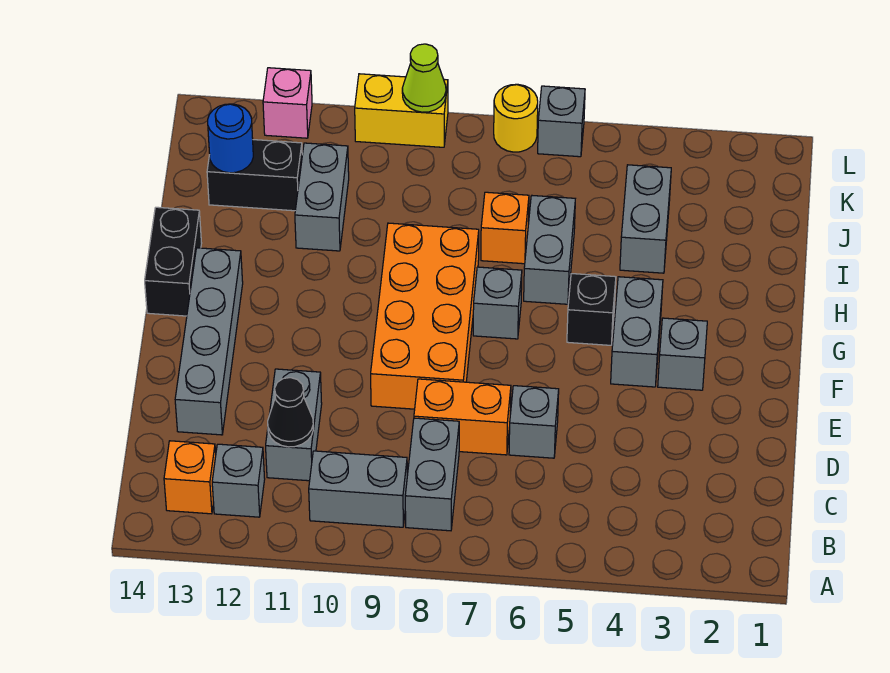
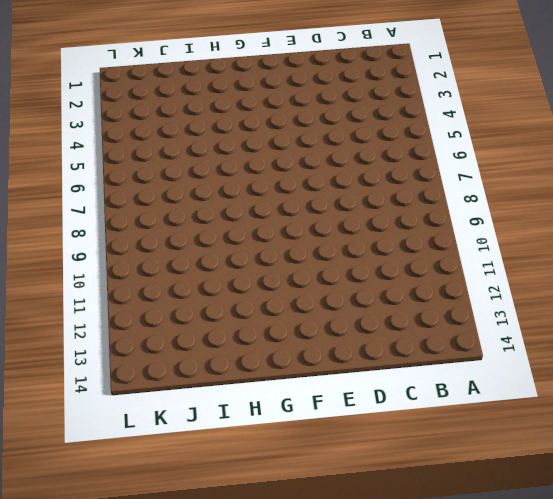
none -> grey brick B8:C8 level 1
none -> grey brick B9:B10 level 1
none -> grey brick B12 level 1

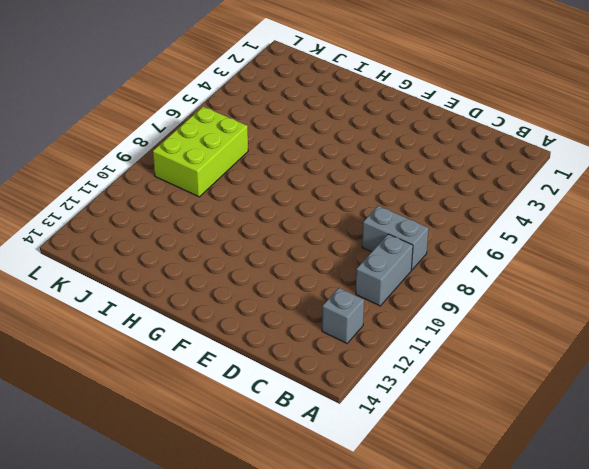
lime brick J7:K9 level 1 -> none
none -> orange brick B13 level 1
none -> grey brick C11:D11 level 1
none -> grey brick D6 level 1

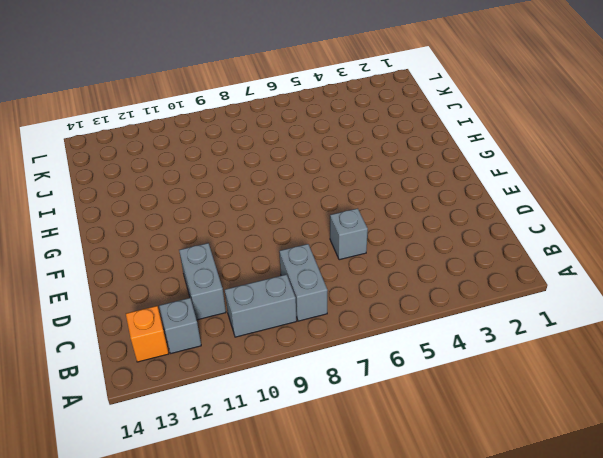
none -> orange brick D7:D8 level 1
none -> grey brick D13:G13 level 1
none -> orange brick E8:H9 level 1

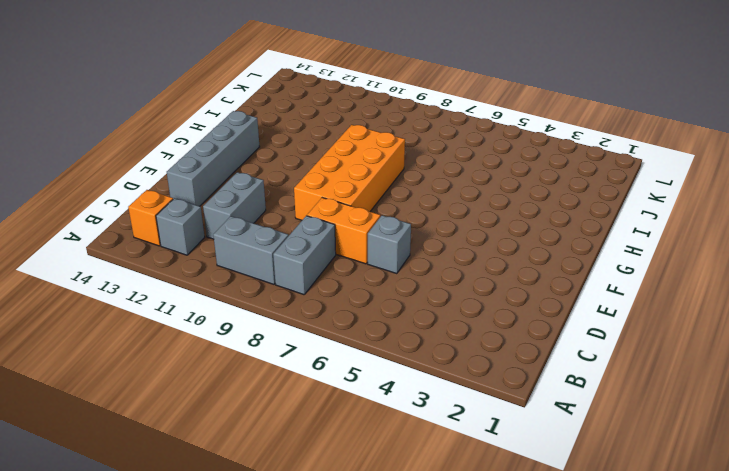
none -> grey brick F3 level 1
none -> grey brick F4:G4 level 1
none -> black brick G5 level 1

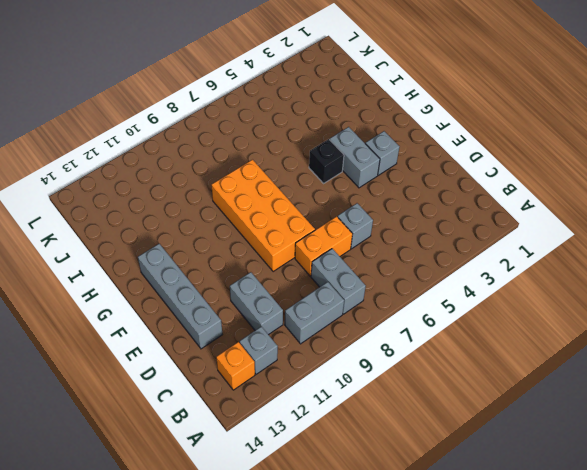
none -> grey brick G7 level 1
none -> black brick G14:H14 level 1
none -> grey brick H6:I6 level 1

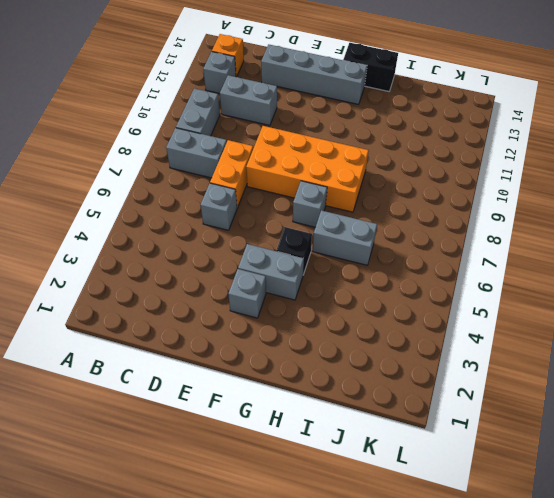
none -> grey brick I4:J4 level 1
none -> orange brick I7 level 1
none -> grey brick I11:J11 level 1

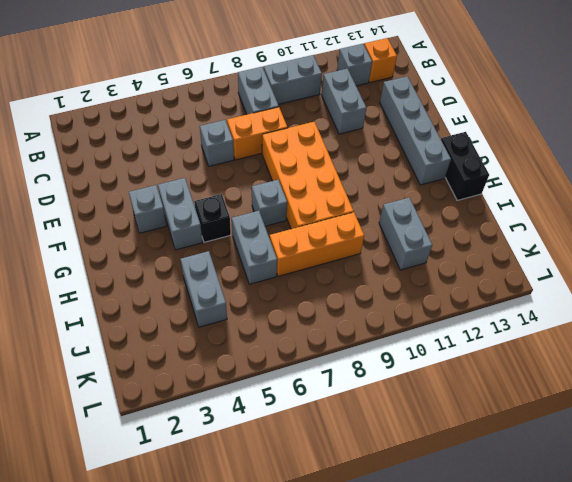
orange brick I7:I9 level 1 -> orange brick I7 level 1
none -> black brick J12:J13 level 1
none -> grey brick L6 level 1
none -> yellow round brick L7 level 1

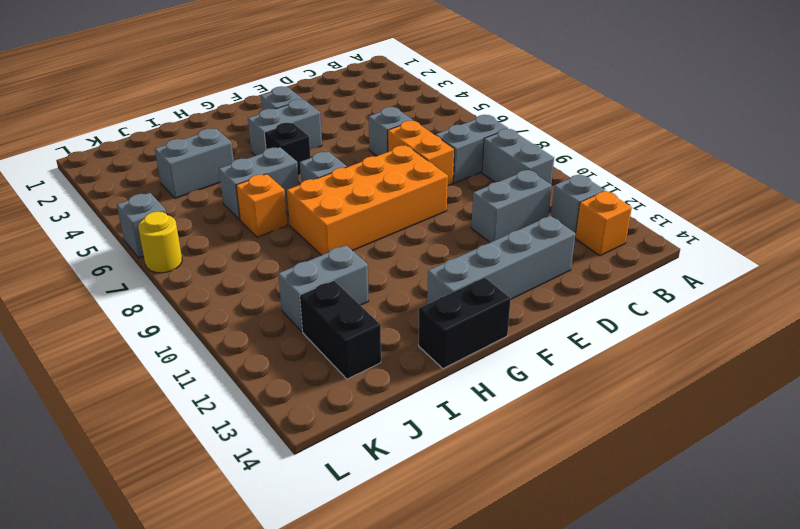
none -> yellow brick L9:L10 level 1
none -> pink brick L12 level 1
none -> black cone C11 level 2

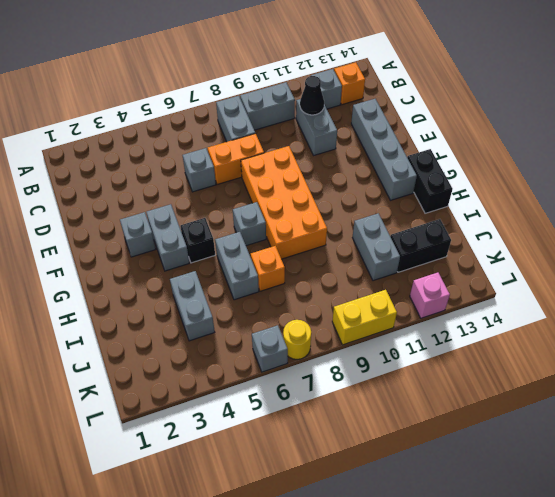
none -> blue round brick J13 level 2
none -> lime cone L9 level 2

